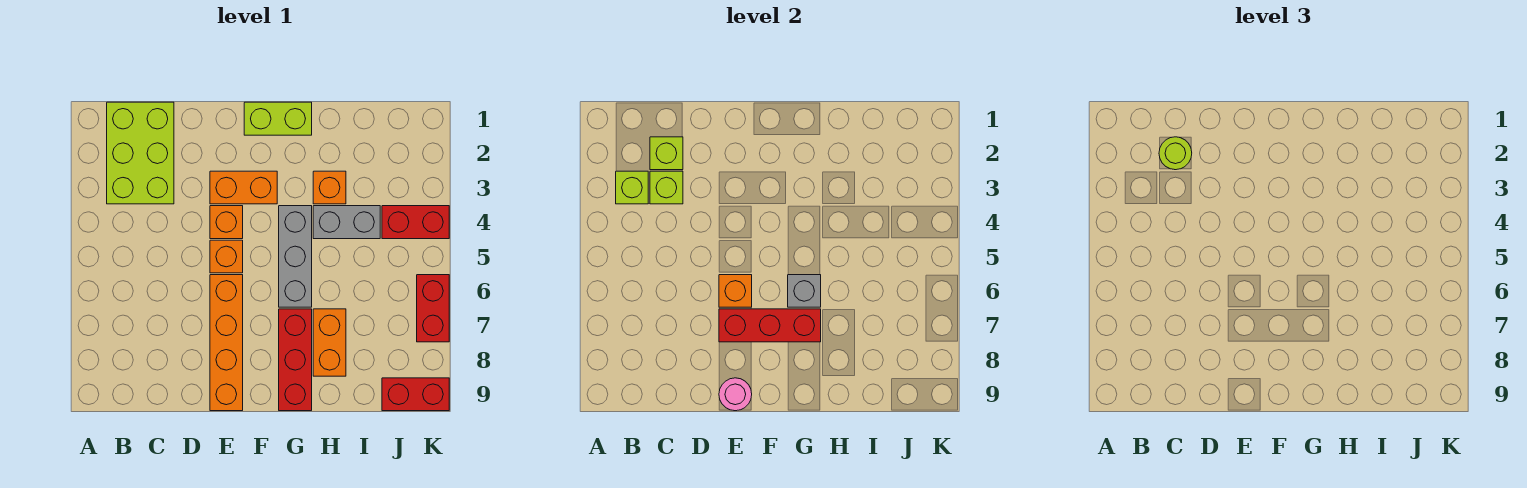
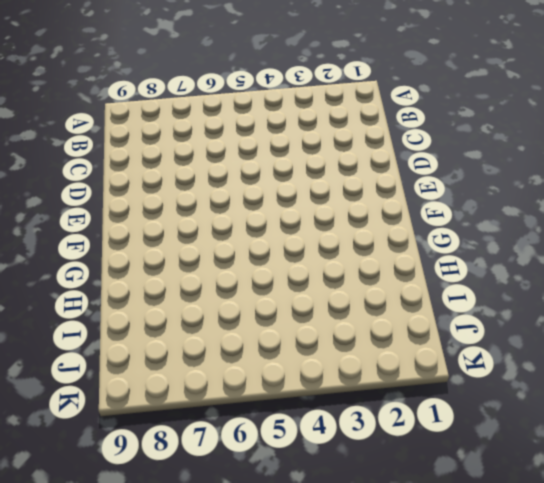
none -> lime brick B1:C3 level 1
none -> orange brick E3:F3 level 1
none -> orange brick E4 level 1

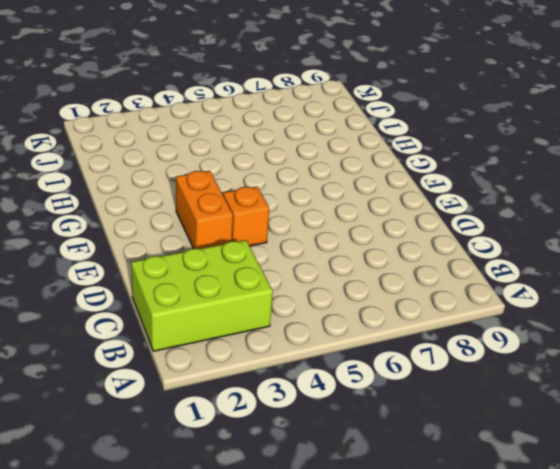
none -> orange brick E5 level 1
none -> orange brick E6:E9 level 1
none -> lime brick F1:G1 level 1

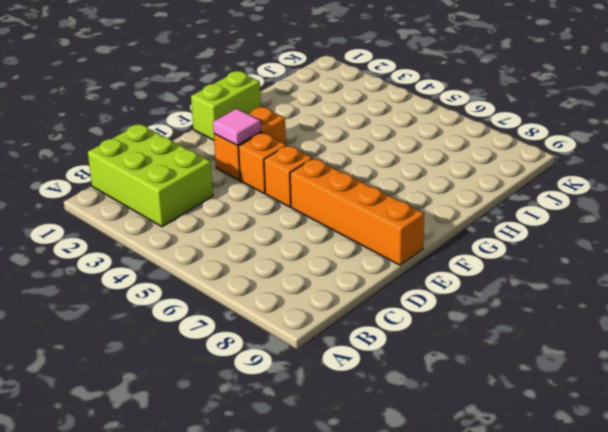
pink tile E3 level 2 -> none
none -> grey brick G4:G6 level 1
none -> red brick G7:G9 level 1
none -> orange brick H3 level 1

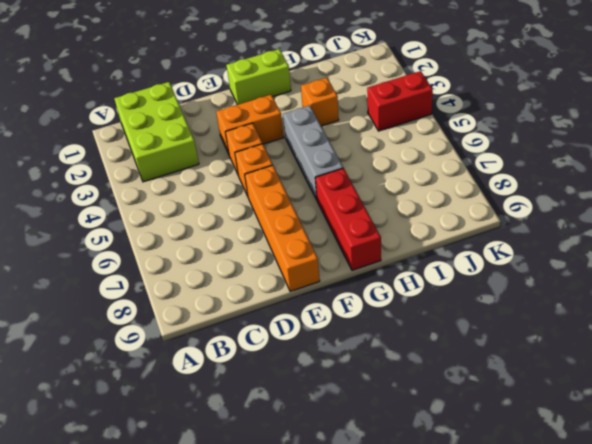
none -> grey brick H4:I4 level 1
none -> orange brick H7:H8 level 1
none -> red brick J9:K9 level 1

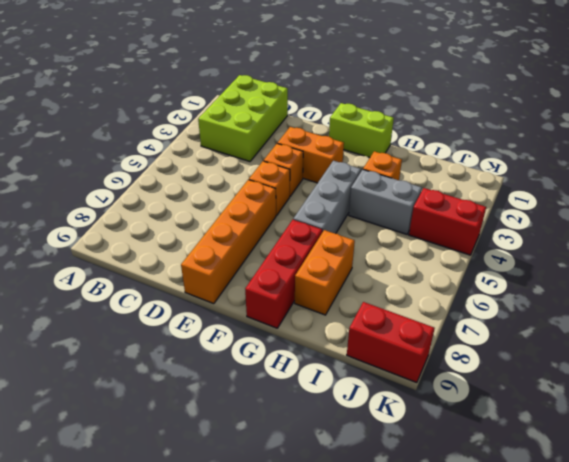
none -> red brick K6:K7 level 1
none -> lime brick B3 level 2
none -> lime brick C2 level 2

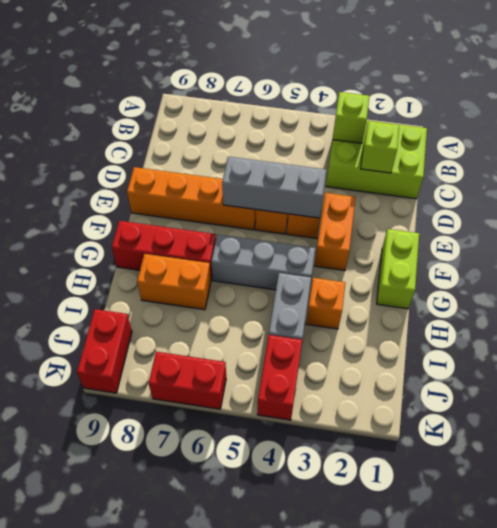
grey brick E4:E6 level 2 -> orange brick E6 level 2
none -> lime brick C3 level 2
none -> red brick E7:G7 level 2
none -> pink round brick E9 level 2

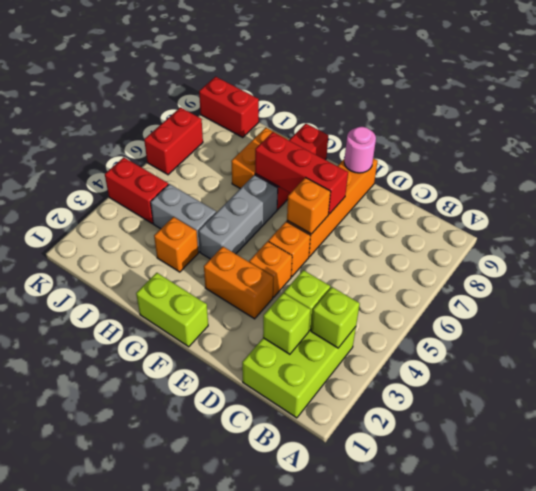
none -> grey brick G6 level 2
none -> lime round brick C2 level 3

